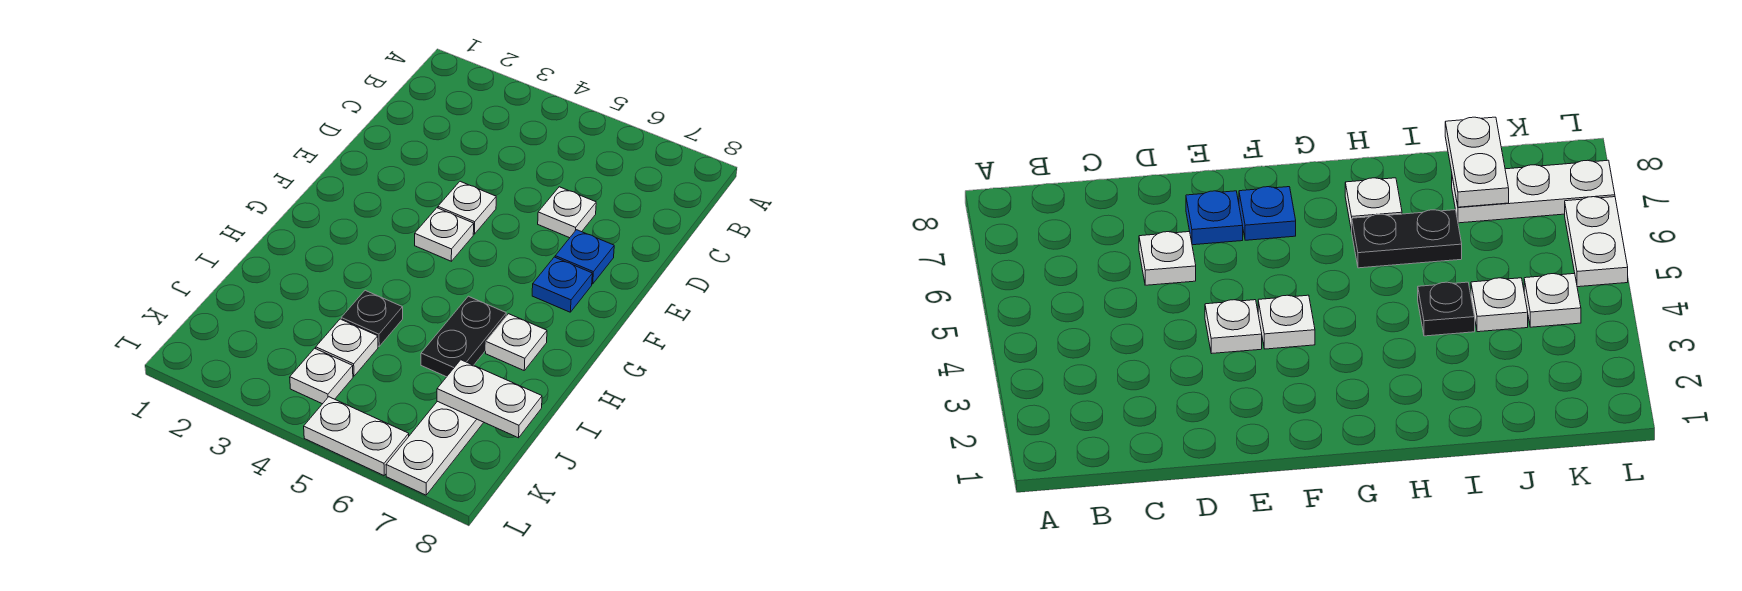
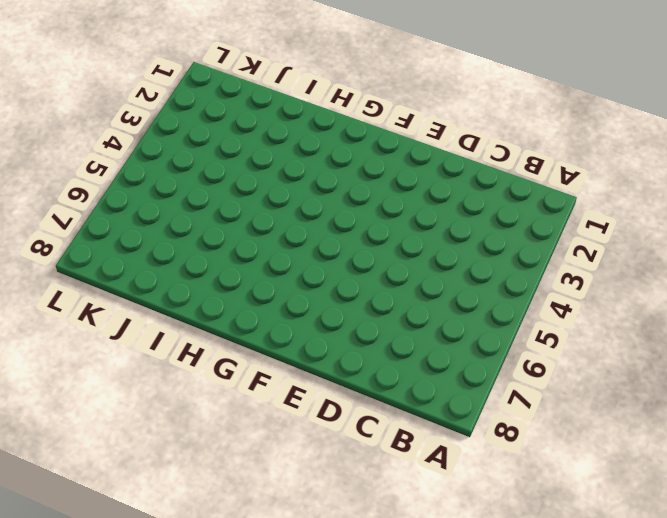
none -> white plate D6 level 1
none -> white plate E4 level 1
none -> blue plate E7 level 1

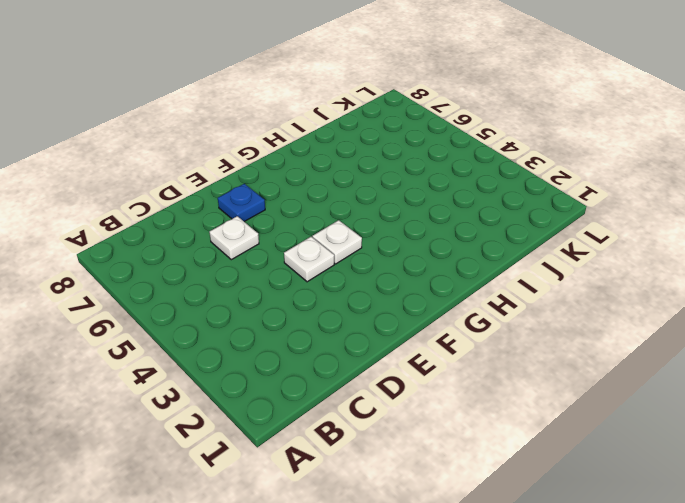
none -> blue plate F7 level 1
none -> black plate H6:I6 level 1
none -> white plate H7 level 1

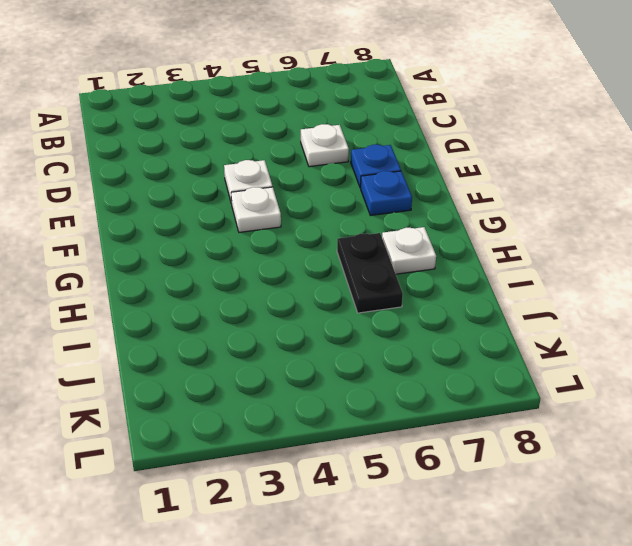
none -> black plate I4 level 1
none -> white plate J4 level 1
none -> white plate J7:L7 level 1

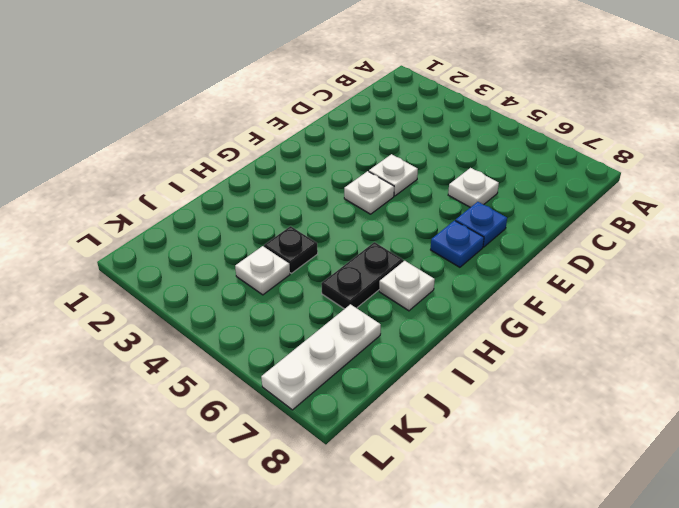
none -> white plate K4 level 1
none -> white plate L5:L6 level 1
none -> white plate J7:J8 level 2

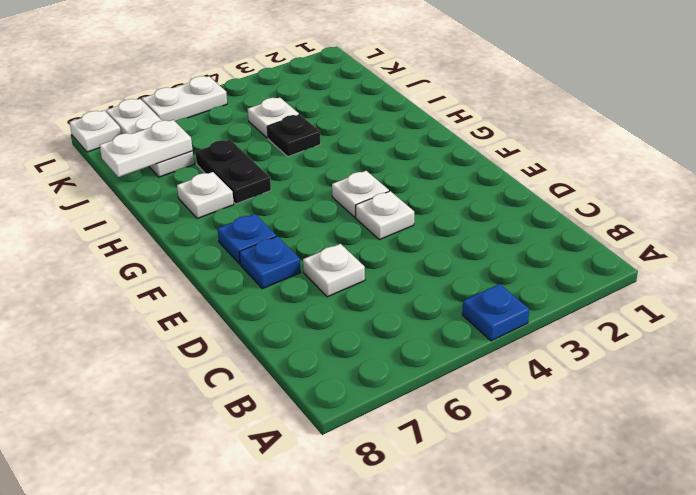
blue plate A4 level 1 -> none
white plate L8 level 1 -> white plate K4 level 1

